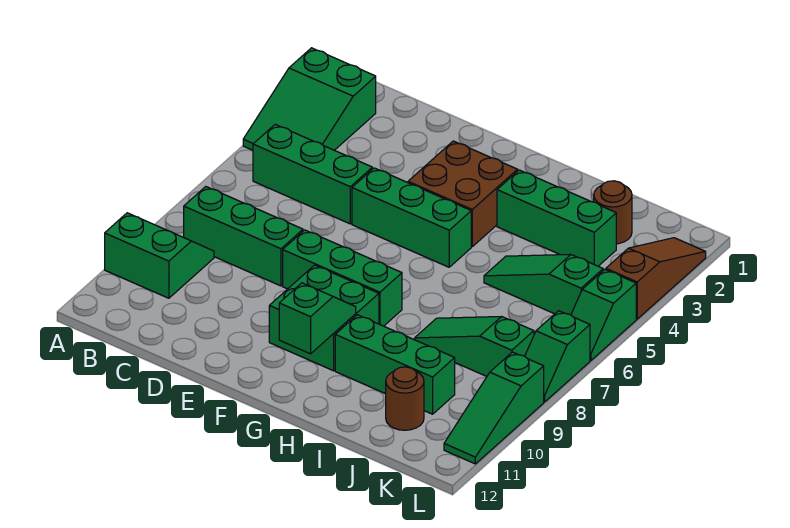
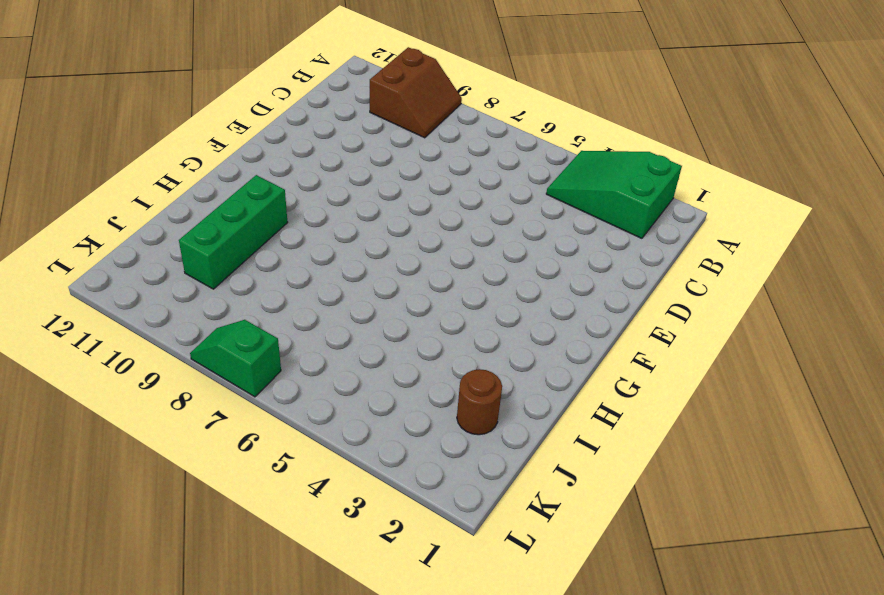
brown slope A9:B10 level 1 top 10 -> green slope A9:B10 level 1 top 10
none -> green brick B5:D5 level 1
none -> green brick B8:D8 level 1
none -> green brick E5:G5 level 1

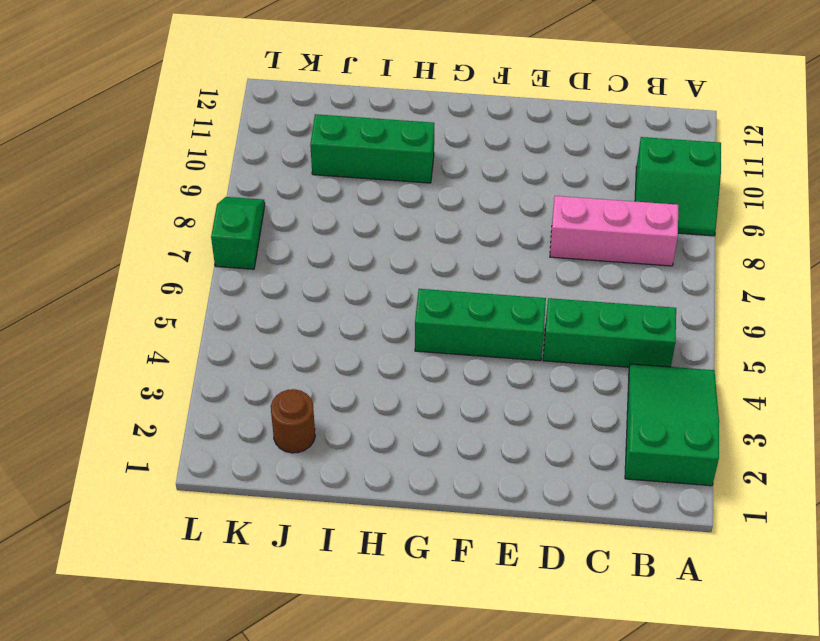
pink brick B8:D8 level 1 -> green brick B8:D8 level 1
none -> green brick E8:G8 level 1
none -> brown brick F3:G4 level 1
none -> green brick F9:G10 level 1

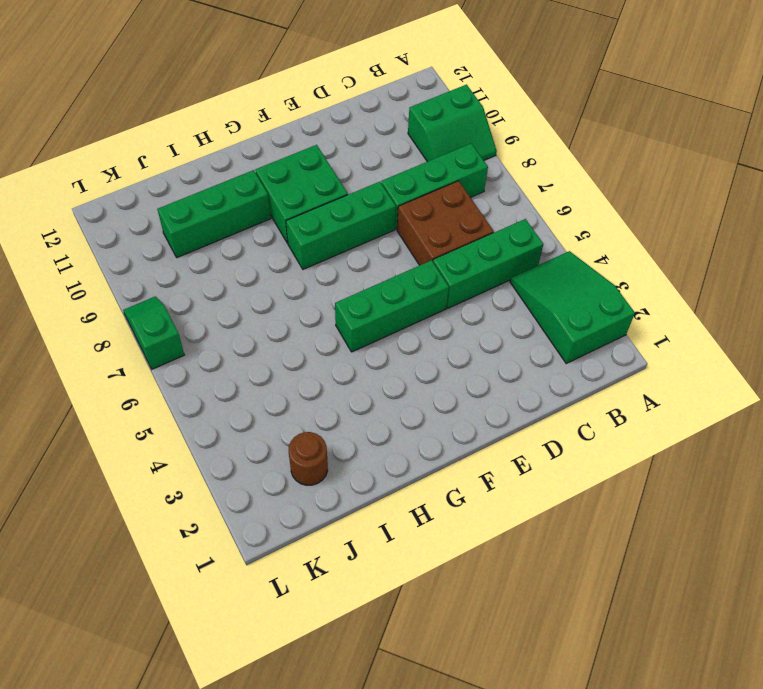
brown brick C6:D7 level 1 -> brown brick F3:G4 level 1
none -> green brick H3:J3 level 1
none -> green slope I5:K5 level 1 top K
none -> green slope I8:K8 level 1 top K

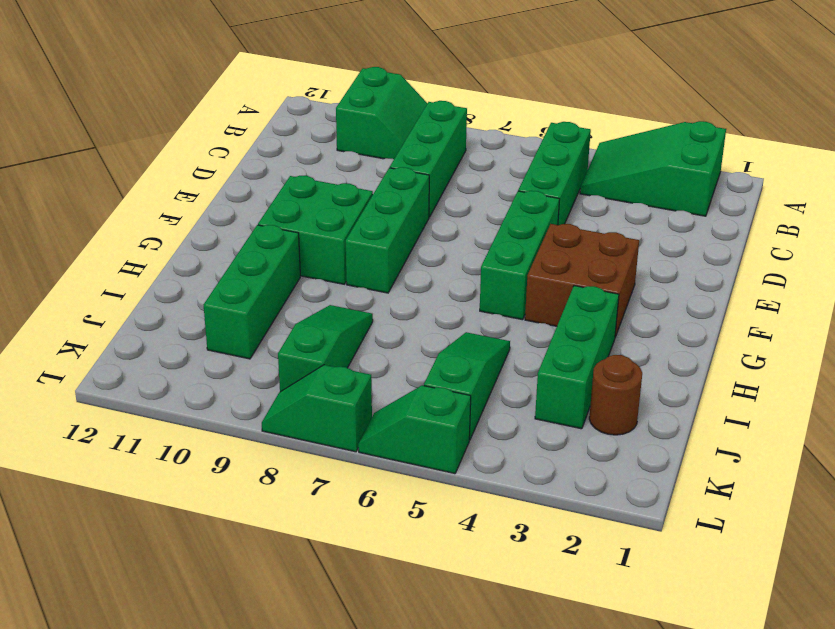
none -> brown round brick J11 level 1
none -> brown slope L2:L4 level 1 top 4
none -> green slope L9:L11 level 1 top 9

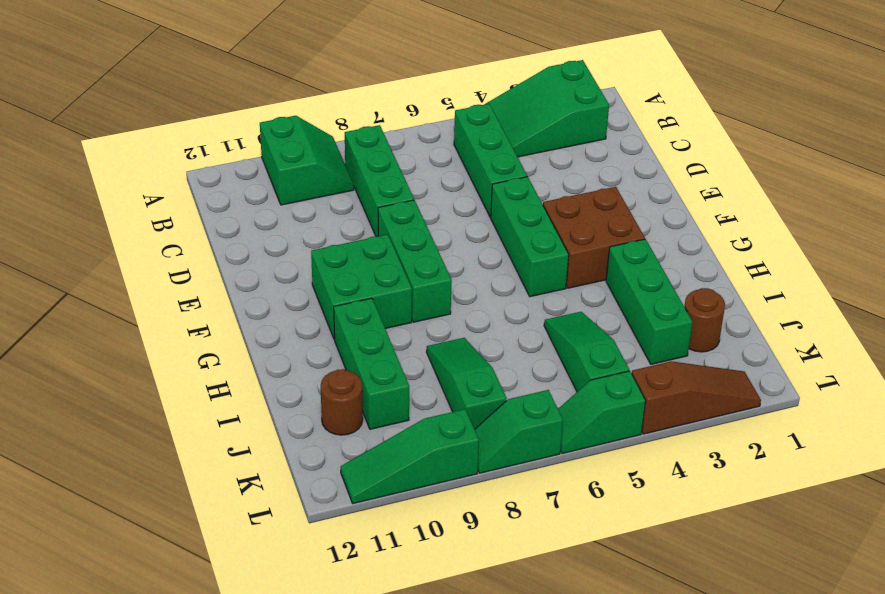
none -> green slope G10:G11 level 2 top 11

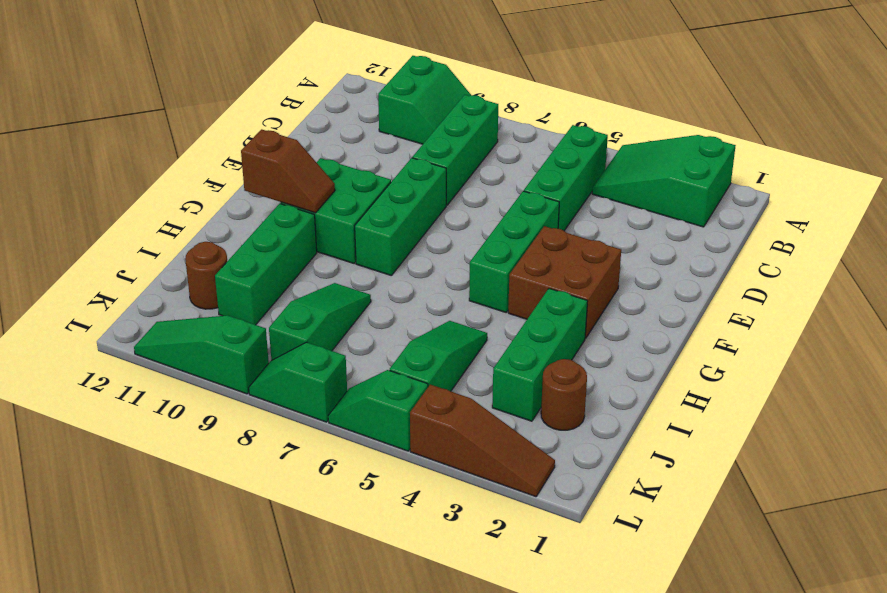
brown slope G10:G11 level 2 top 11 -> green slope G10:G11 level 2 top 11

